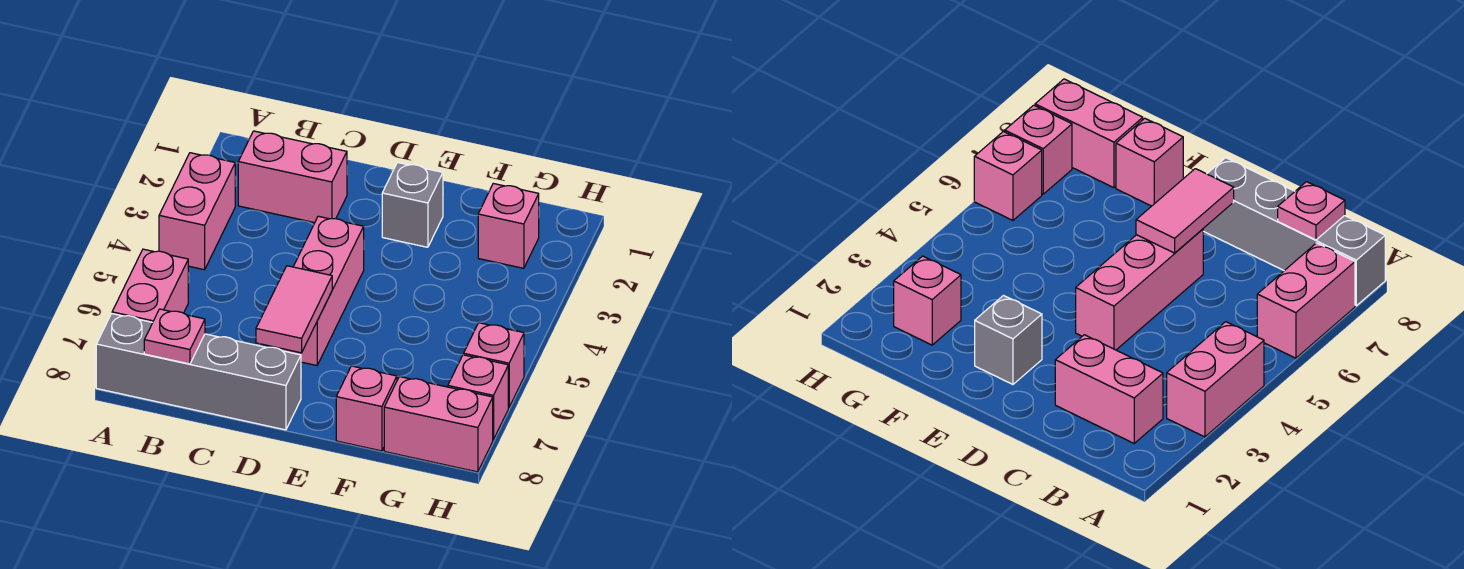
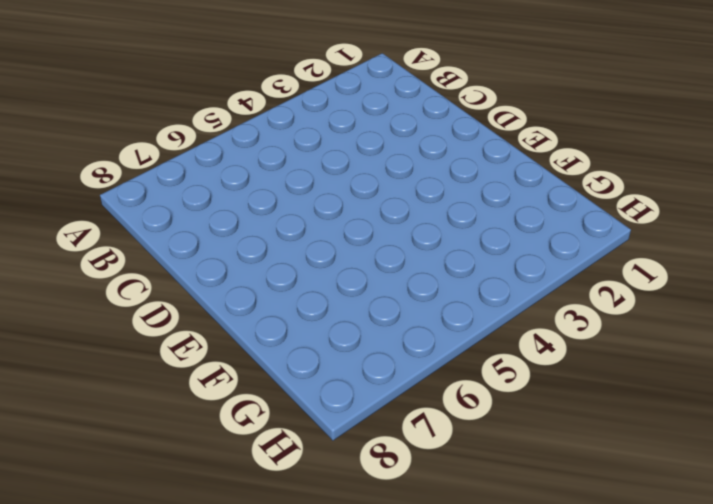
none -> pink brick A3:A4 level 1
none -> pink brick A6:A7 level 1
none -> grey brick A8:D8 level 1

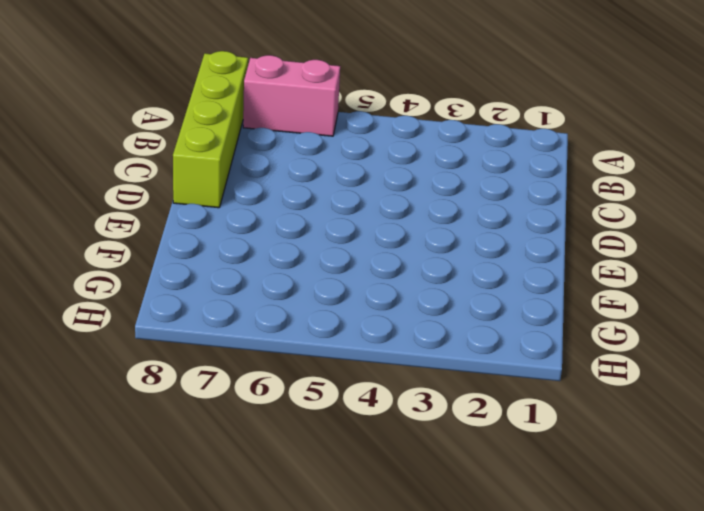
lime brick A8:D8 level 1 -> grey brick A8:D8 level 1
none -> pink brick A3:A4 level 1
none -> pink brick B2:C2 level 1
none -> pink brick D4:D6 level 1

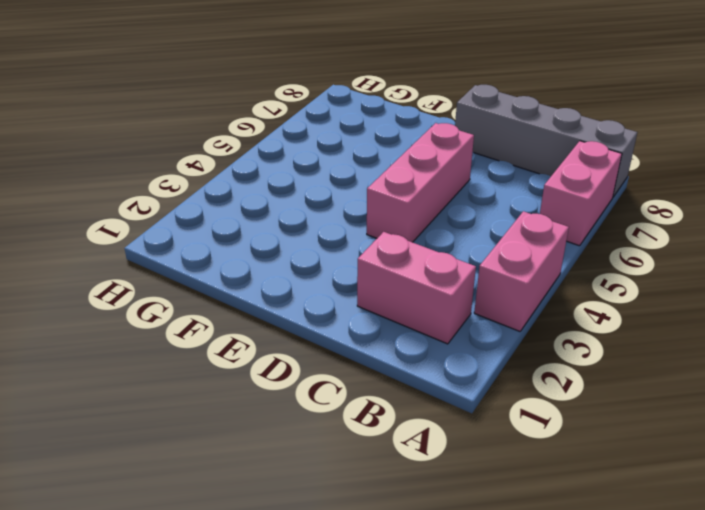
none -> grey brick E2 level 1
none -> pink brick F8 level 1
none -> pink brick G2 level 1

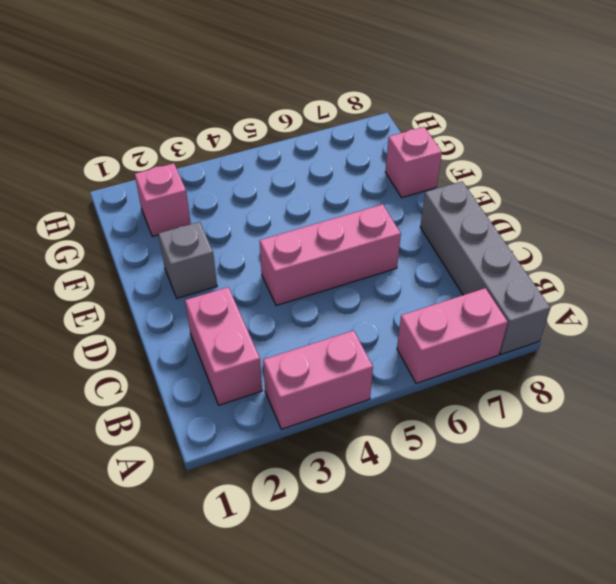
none -> pink brick G8:H8 level 1
none -> pink brick H6 level 1
none -> pink brick H7 level 1

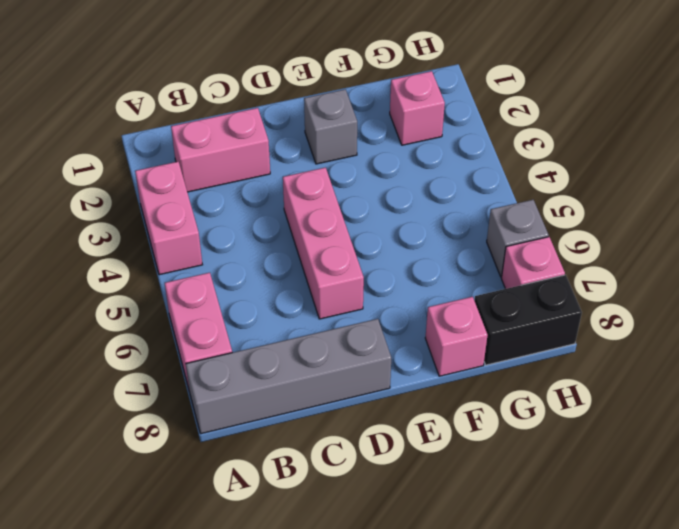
black brick G8:H8 level 1 -> pink brick G8:H8 level 1
grey brick H6 level 1 -> pink brick H6 level 1
none -> pink plate B8 level 2
none -> pink tile D6:D7 level 2

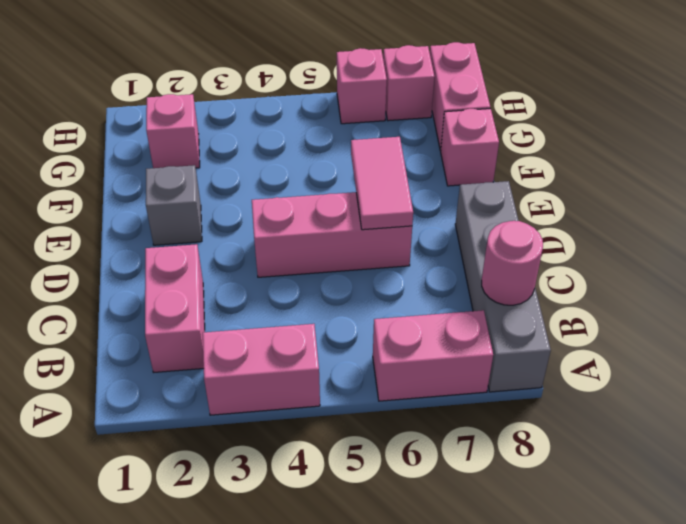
pink round brick B8 level 2 -> pink plate B8 level 2
pink tile D6:E6 level 2 -> pink tile D6:D7 level 2

